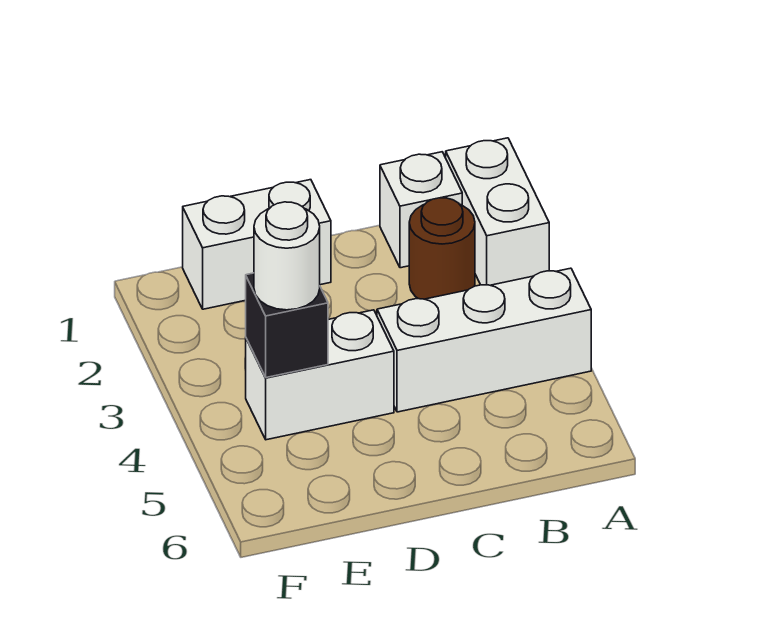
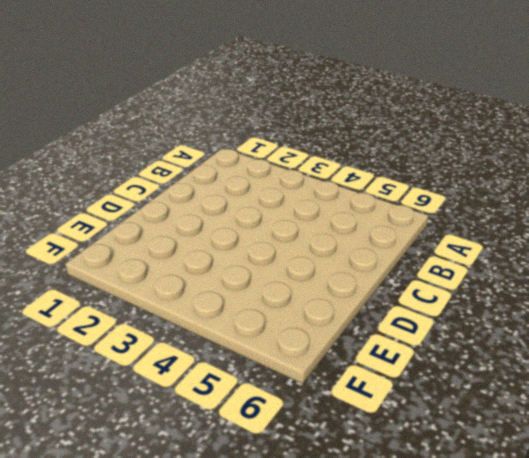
none -> white brick A1:A2 level 1
none -> white brick A4:C4 level 1

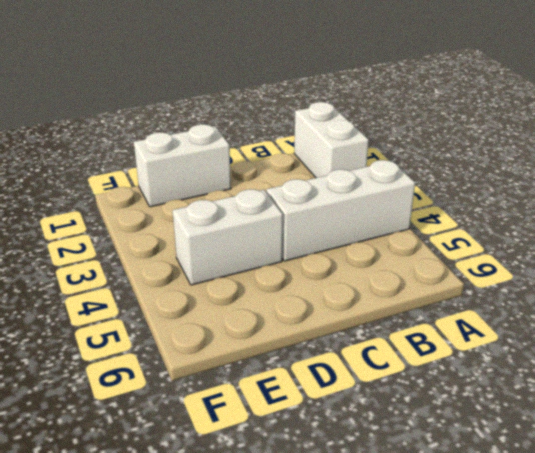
none -> white brick B1 level 1
none -> brown round brick B2 level 1

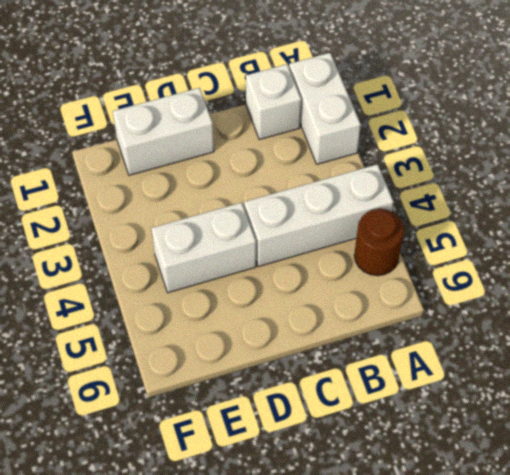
brown round brick A5 level 1 -> brown round brick B2 level 1
none -> black brick E4 level 2
none -> white round brick E4 level 3

